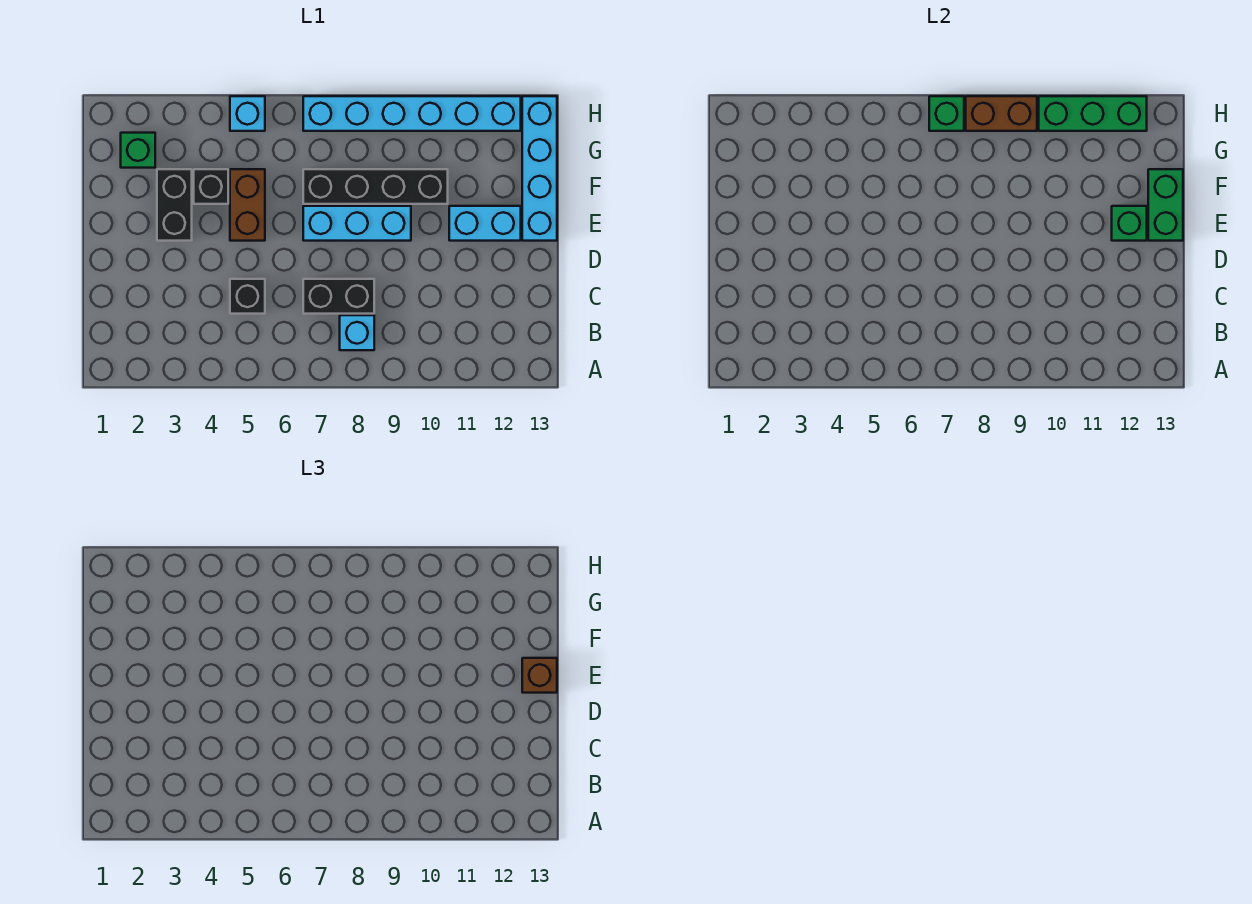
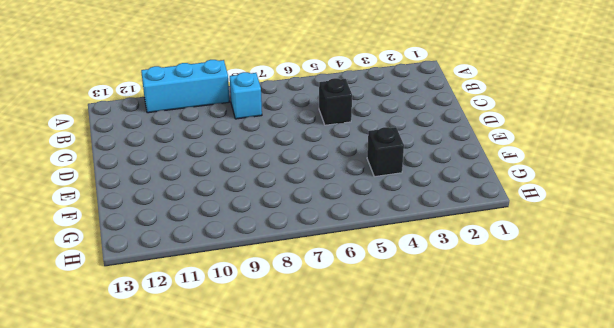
cyan brick A9:A11 level 1 -> cyan brick E7:E9 level 1
none -> black brick C7:C8 level 1
none -> black brick E3:F3 level 1
none -> brown brick E5:F5 level 1

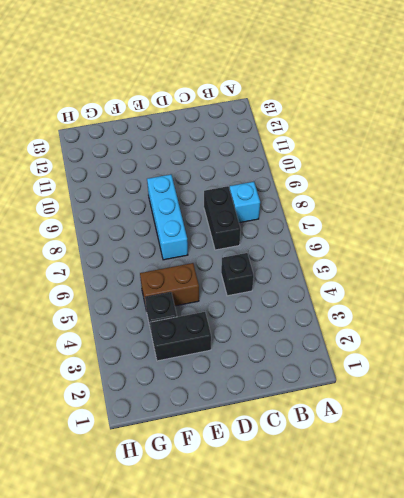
none -> cyan brick E11:E12 level 1
none -> cyan brick E13:H13 level 1
none -> black brick F7:F10 level 1

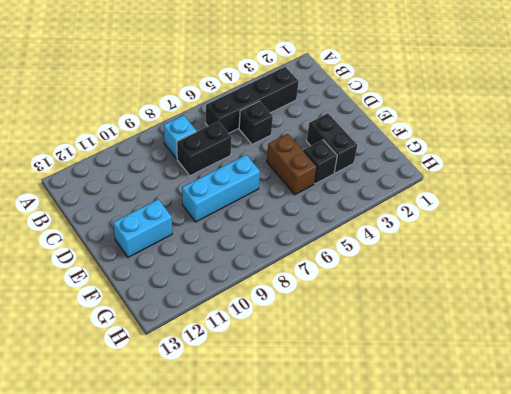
black brick B3:B6 level 1 -> black brick F7:F10 level 1
none -> cyan brick E13:H13 level 1
none -> green brick G2 level 1
none -> cyan brick H5 level 1

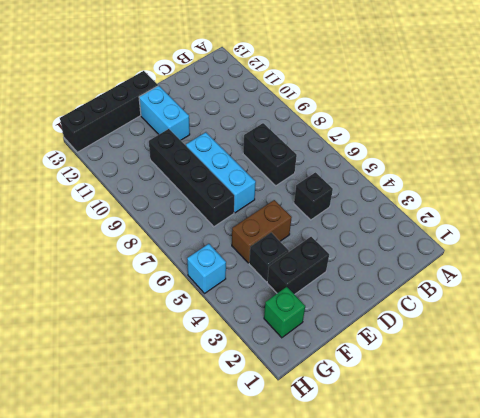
black brick E13:H13 level 1 -> cyan brick E13:H13 level 1
none -> cyan brick B8 level 1
none -> cyan brick H7:H12 level 1
none -> green brick E12 level 2

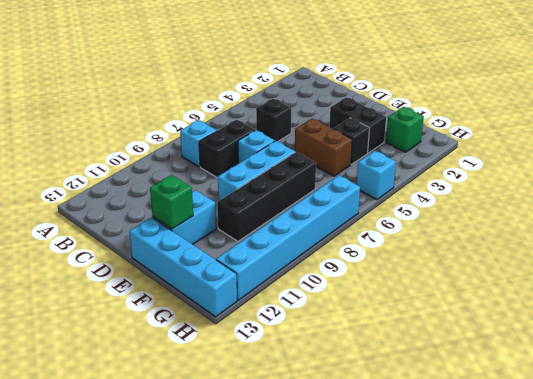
cyan brick D7 level 1 -> none
none -> green brick E13:F13 level 2
none -> green brick H7 level 2
none -> brown brick H8:H9 level 2

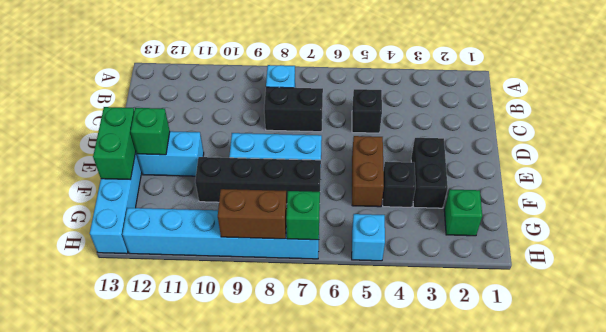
none -> green brick H10:H12 level 2
none -> brown brick E13 level 3

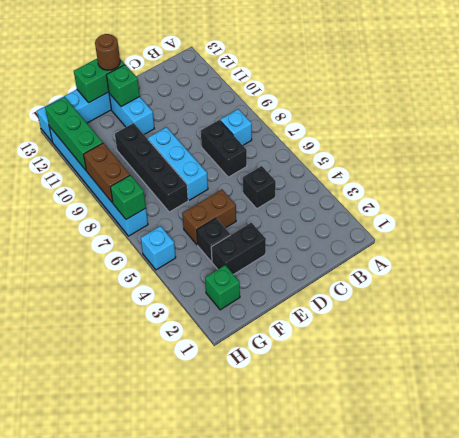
brown round brick E13 level 3 -> brown brick E13 level 3

